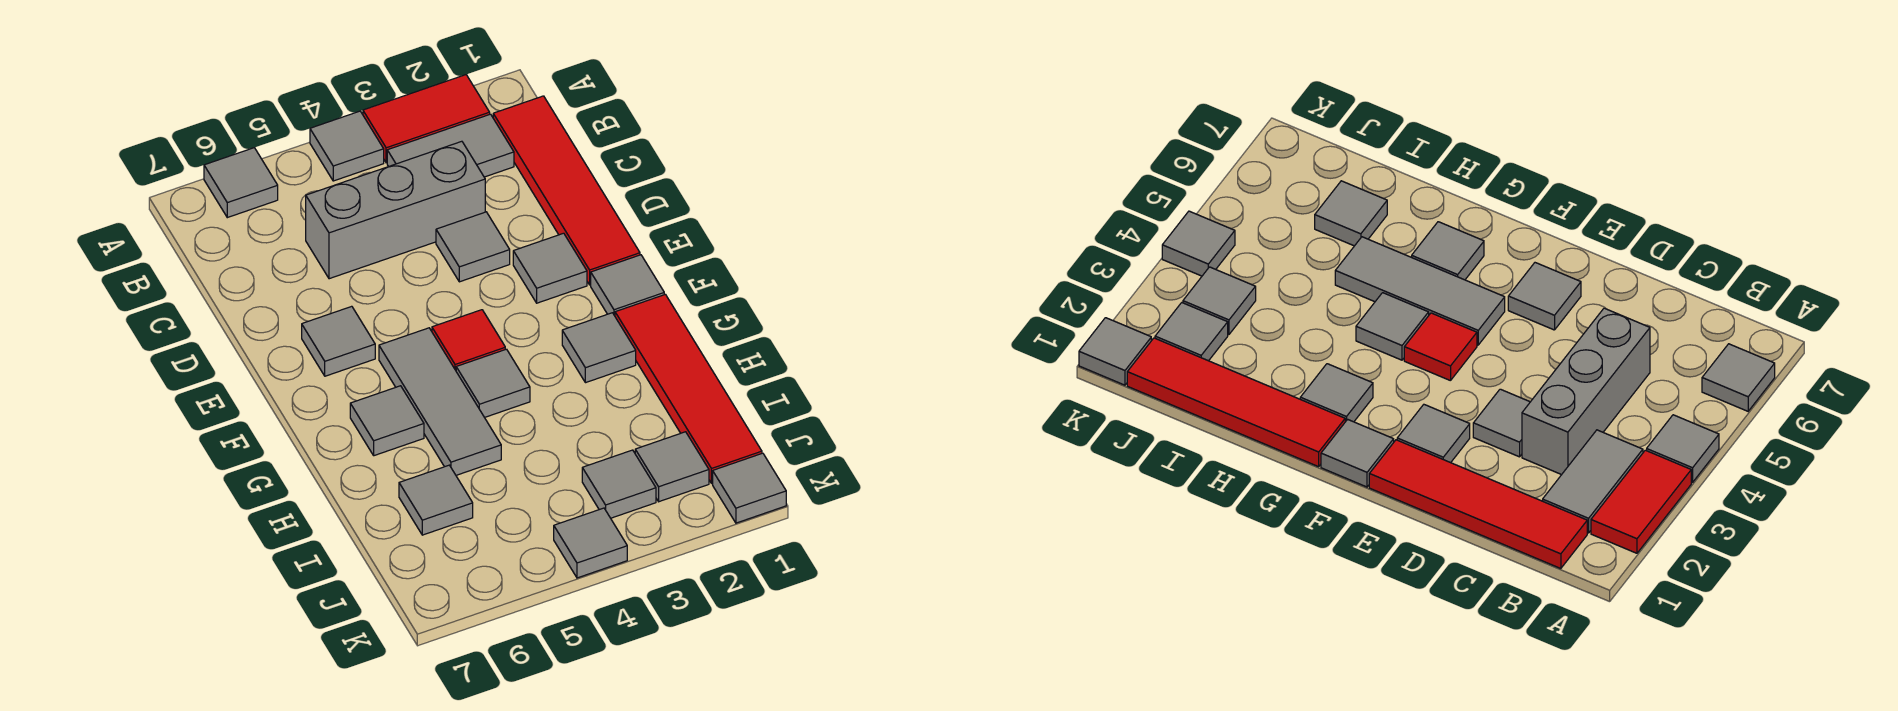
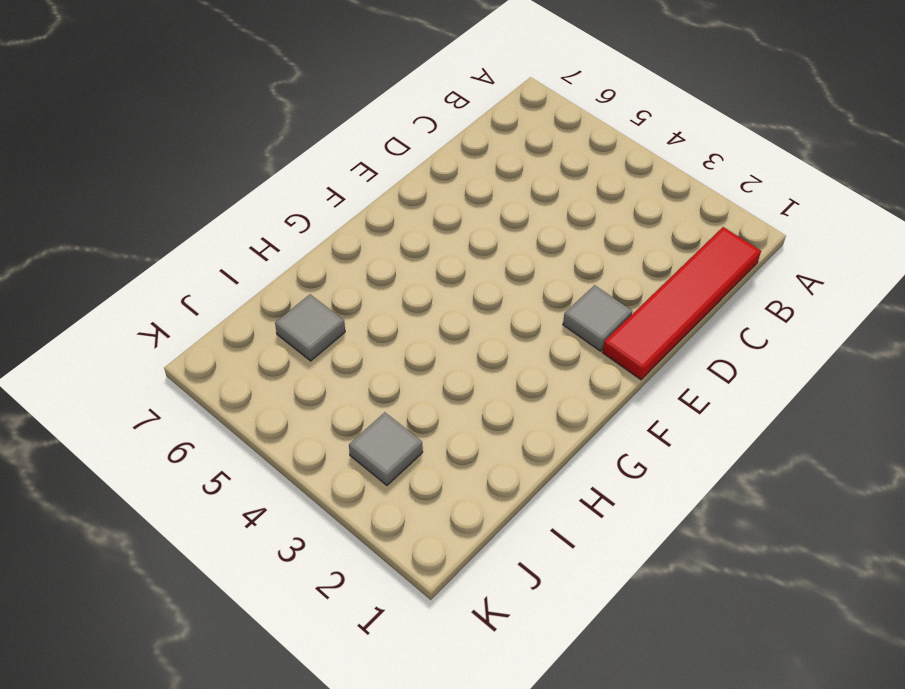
none -> red tile A2:A3 level 1
none -> grey tile A4 level 1
none -> grey tile A6 level 1

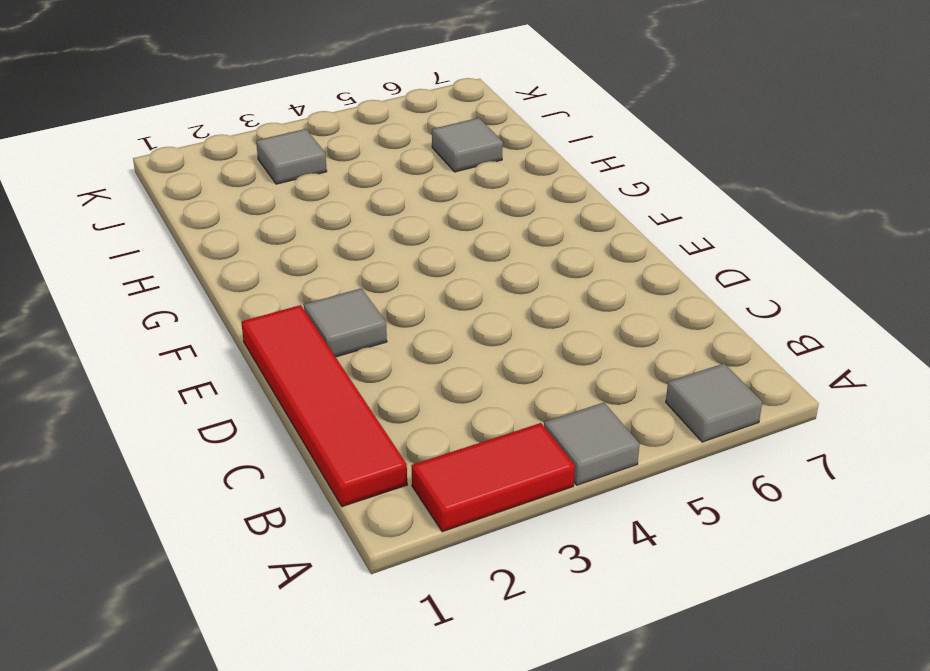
none -> grey tile B2:B3 level 1
none -> grey brick C3:C5 level 1
none -> grey tile D3 level 1

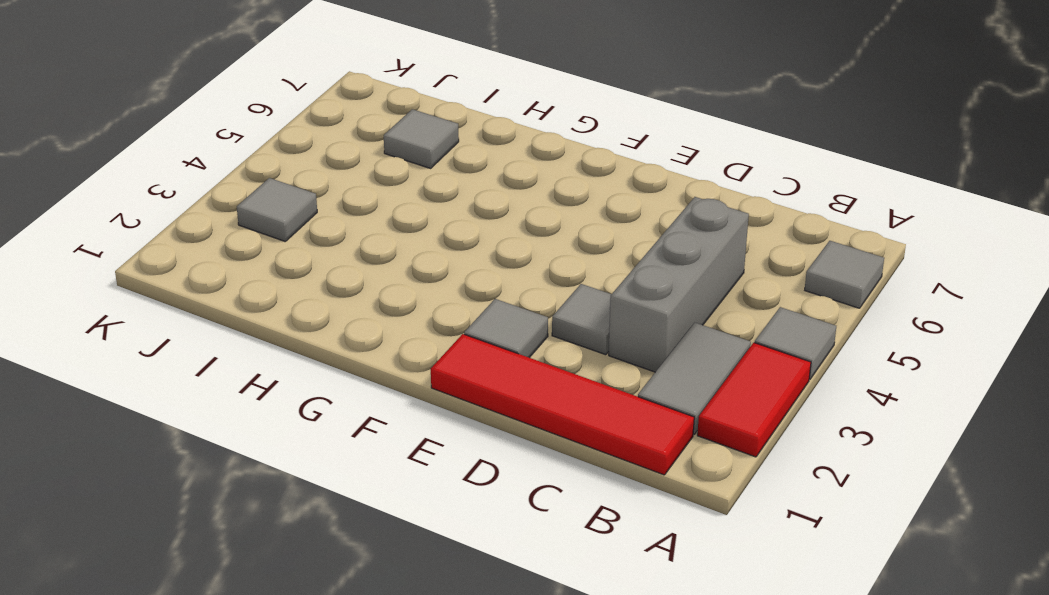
none -> grey tile E6 level 1
none -> grey tile F1 level 1
none -> red tile F4 level 1

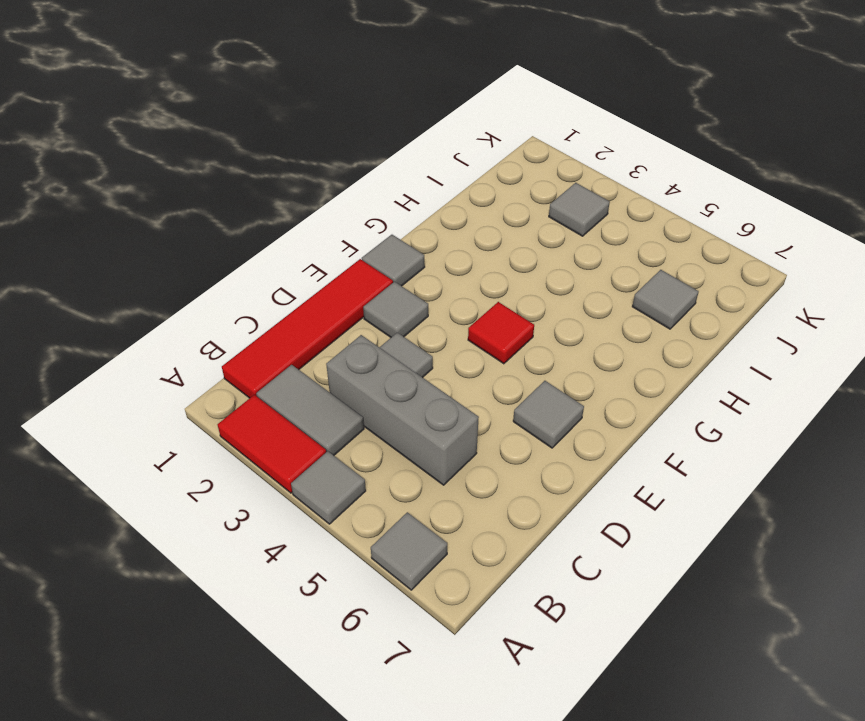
none -> grey tile F5:H5 level 1
none -> red tile G1:J1 level 1
none -> grey tile G2 level 1

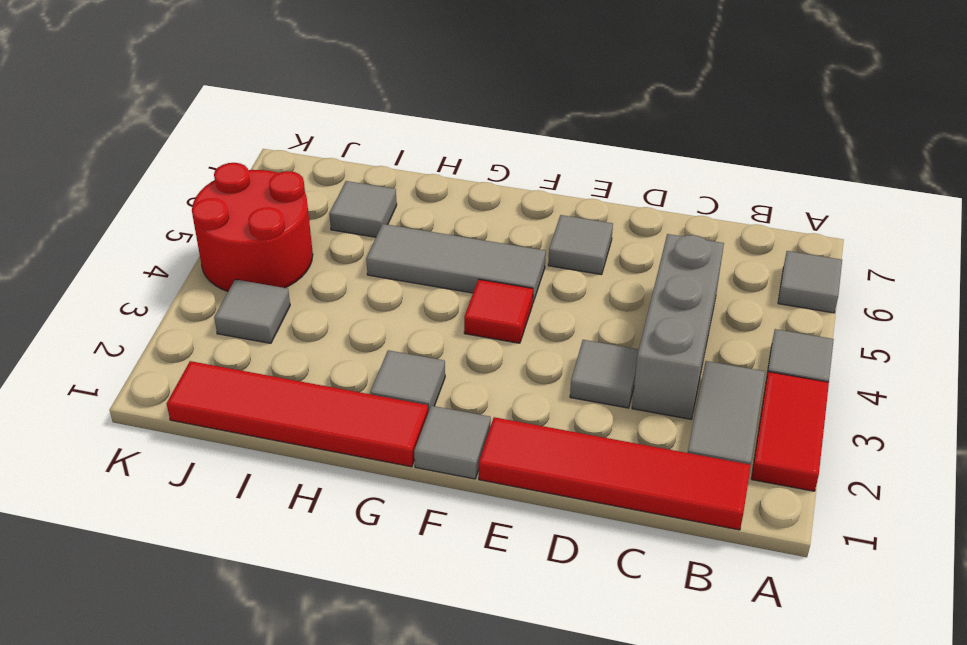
red round brick J4:K5 level 1 -> grey tile K4 level 1
none -> grey tile E2 level 1
none -> grey tile G4 level 1
none -> grey tile G6 level 1

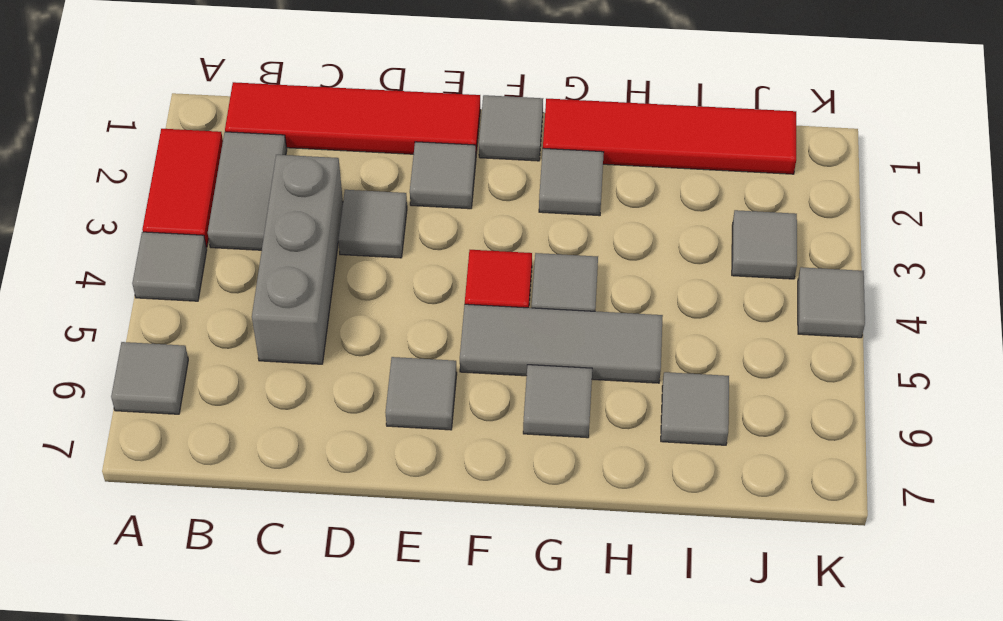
none -> grey tile J2 level 1
none -> grey tile K1 level 1

